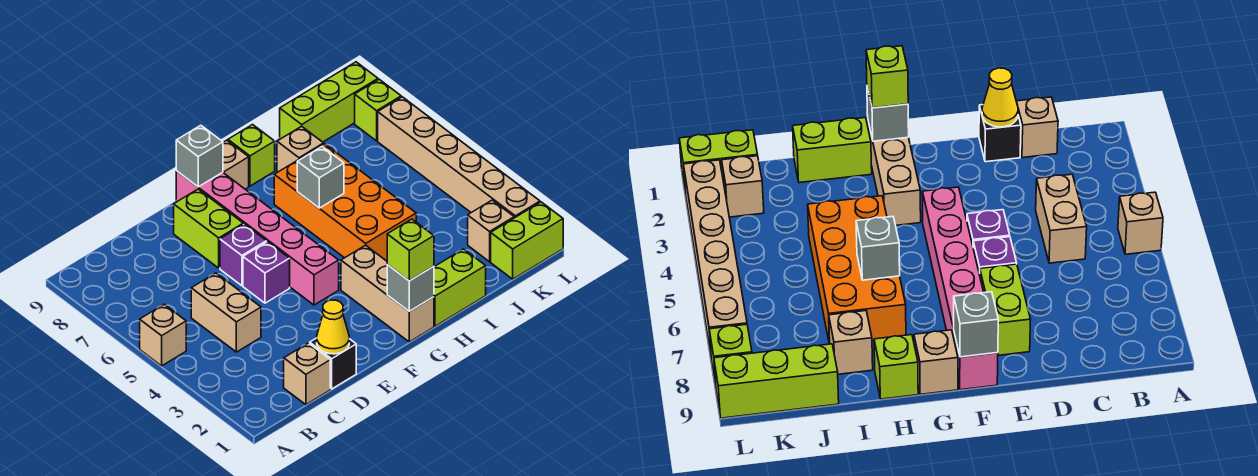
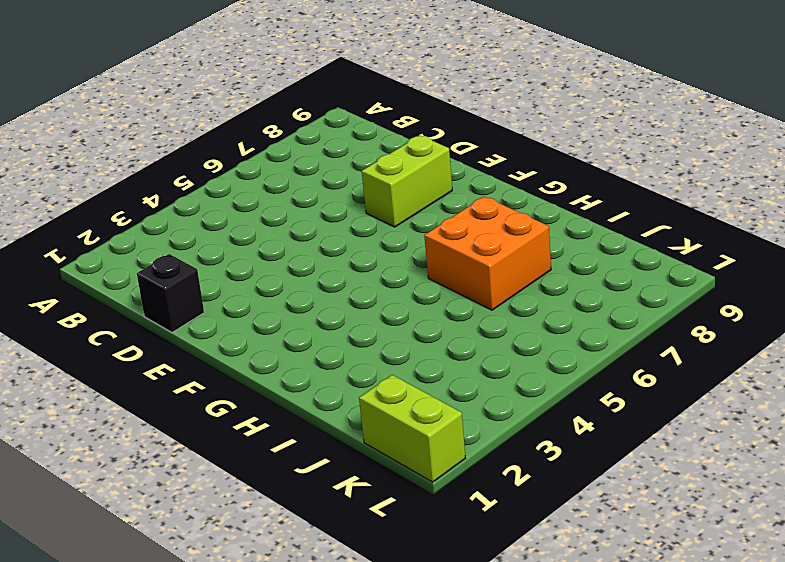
orange brick H6:I7 level 1 -> orange brick H4:I7 level 1
none -> tan brick A5 level 1
none -> tan brick C1 level 1
none -> tan brick C4:C5 level 1

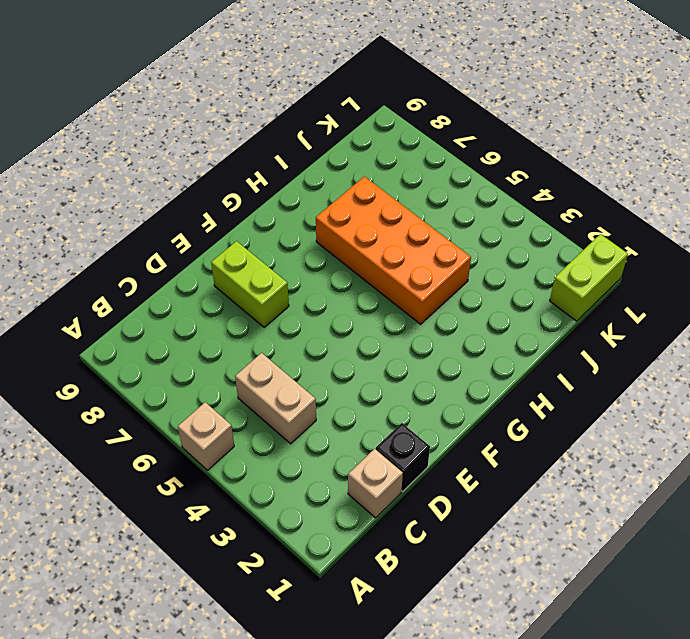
none -> purple brick E5 level 1
none -> purple brick E6 level 1
none -> pink brick F4:F9 level 1

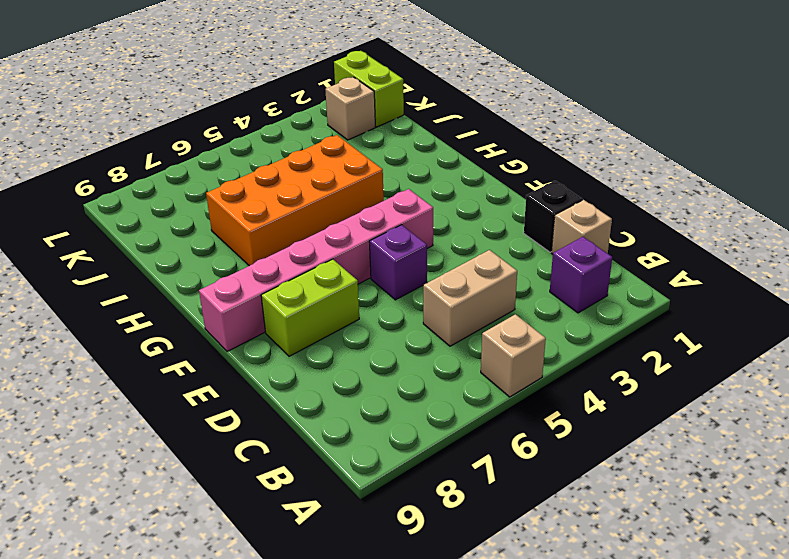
purple brick B2 level 1 -> purple brick E6 level 1
none -> tan brick G1:G3 level 1
none -> tan brick G9 level 1
none -> lime brick H1:I1 level 1

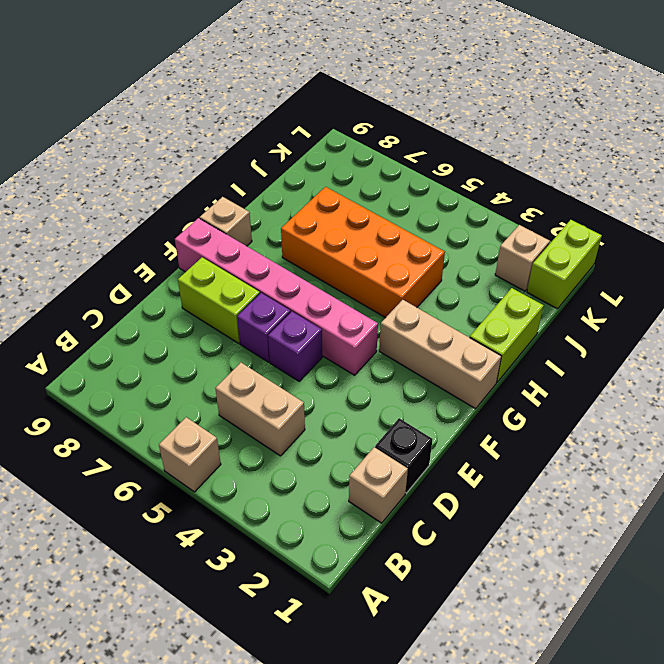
none -> lime brick H9 level 1
none -> tan brick I8 level 1
none -> lime brick J9:L9 level 1

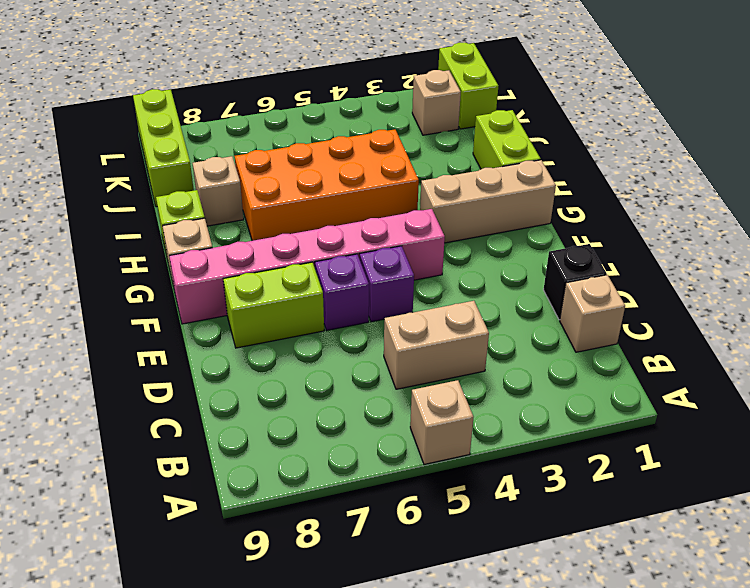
none -> tan brick L2:L7 level 1
none -> lime brick L8 level 1
none -> yellow cone D1 level 2

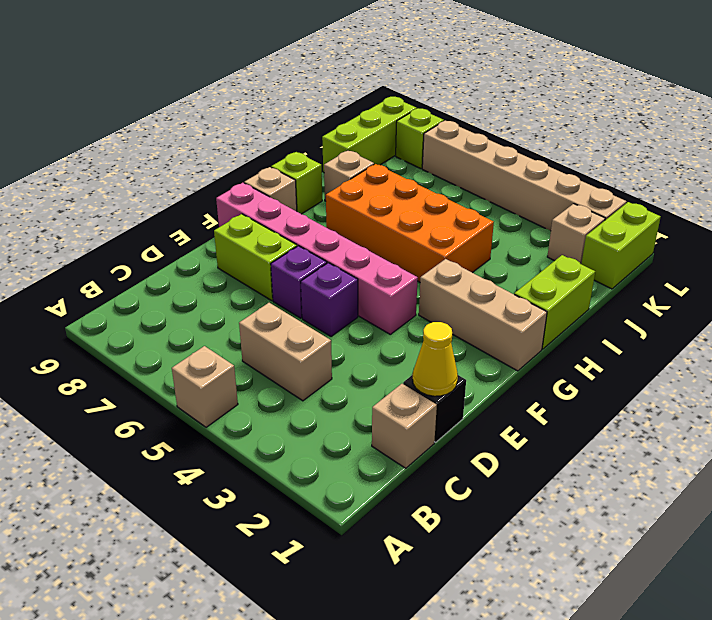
none -> grey brick F9 level 2
none -> grey brick G1 level 2
none -> grey brick H6 level 2

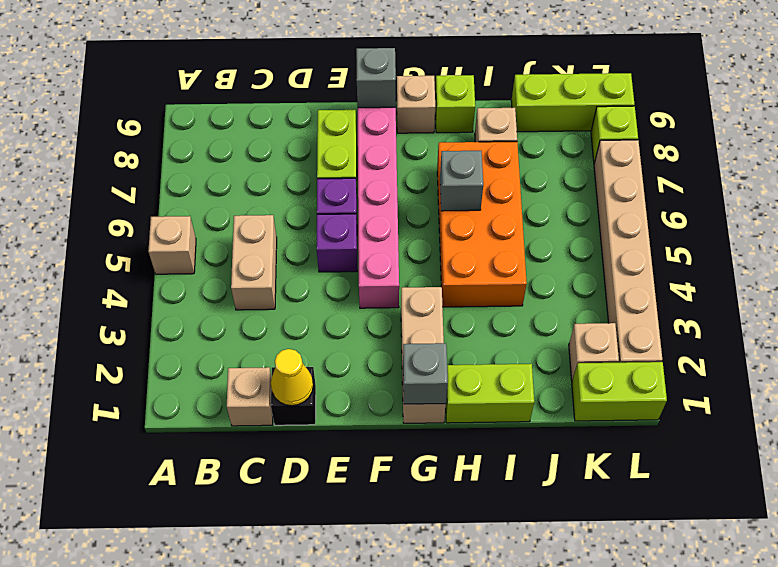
none -> lime brick G1 level 3

